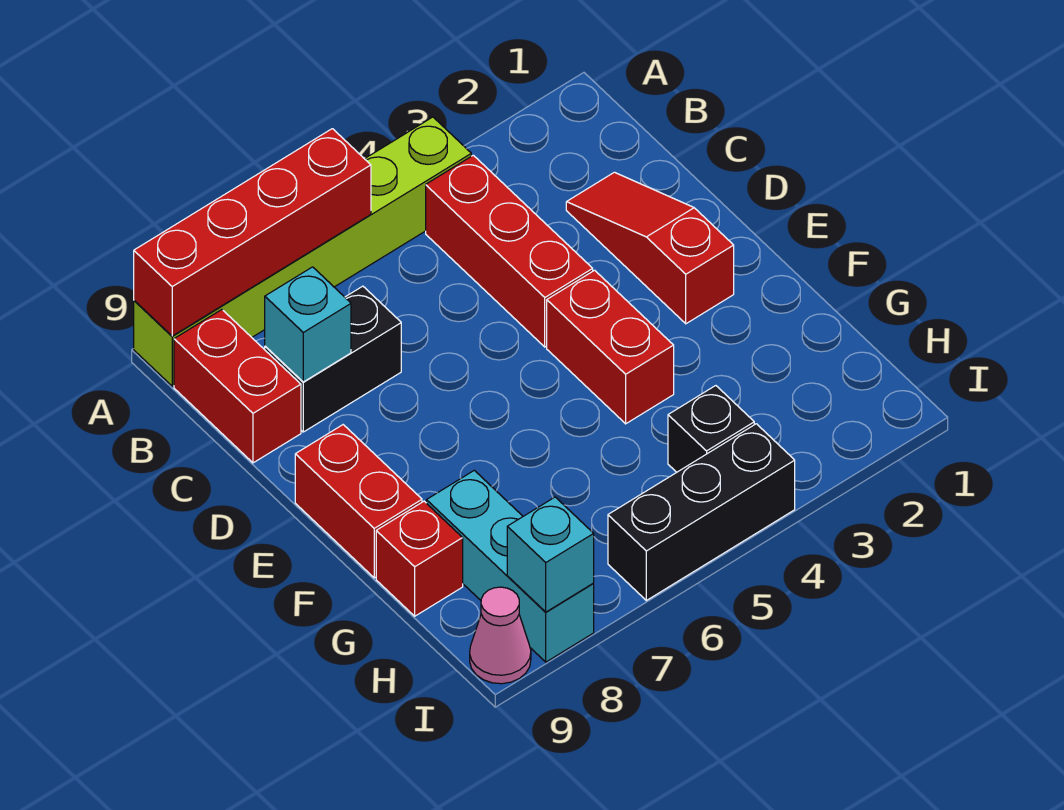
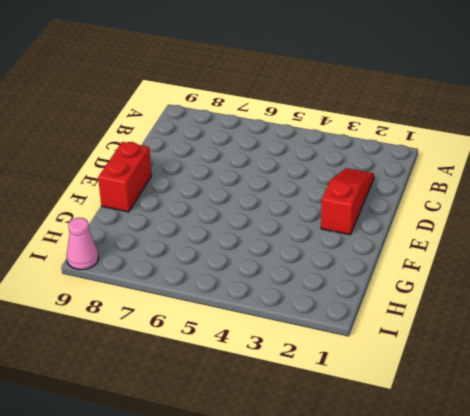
none -> lime brick A4:A9 level 1
none -> red brick B4:D4 level 1
none -> red brick B9:C9 level 1

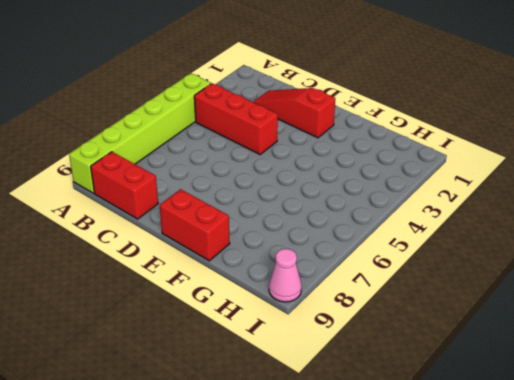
none -> black brick C7:C8 level 1
none -> red brick E4:F4 level 1
none -> cyan brick G8:I8 level 1

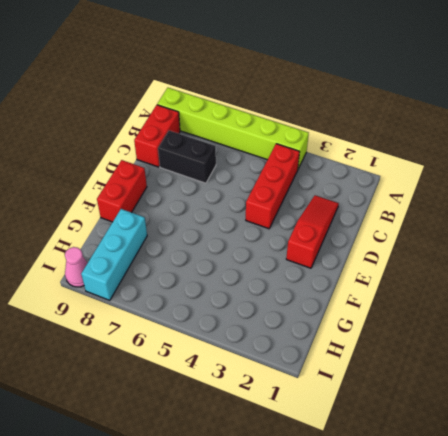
none -> red brick E4:F4 level 1
none -> red brick G9 level 1
none -> black brick H4 level 1

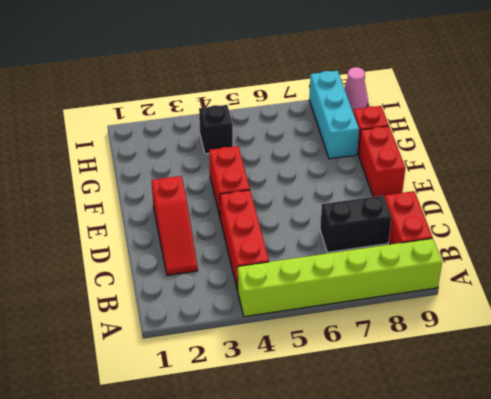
none -> black brick I4:I6 level 1
none -> red brick A6:A9 level 2
none -> cyan brick C8 level 2

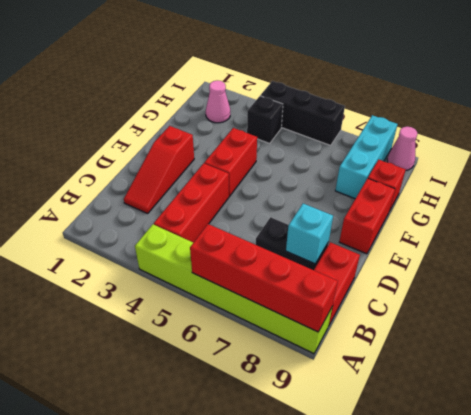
pink cone H2 level 1 -> none
none -> cyan brick I8 level 2

